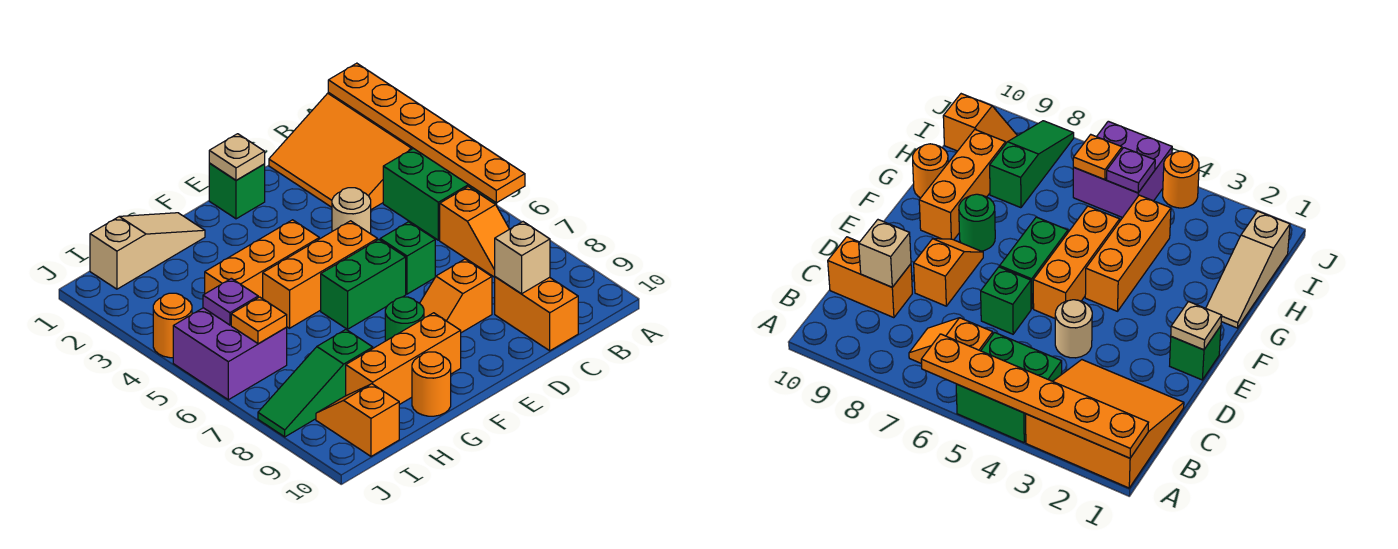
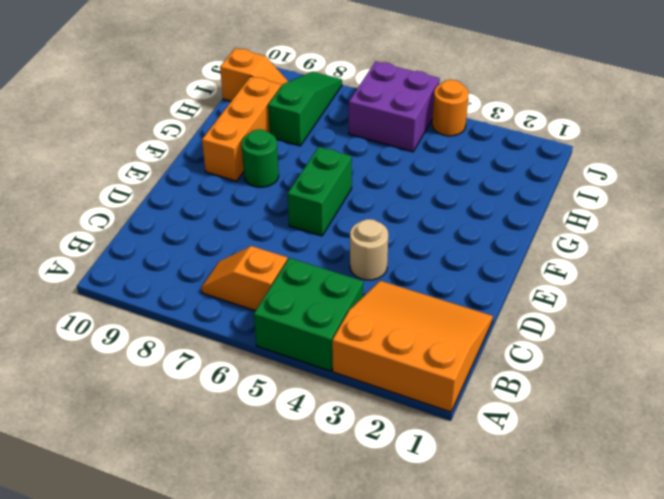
none -> orange brick C9:C10 level 1
none -> green brick D6 level 1
none -> orange slope D8:E8 level 1 top D

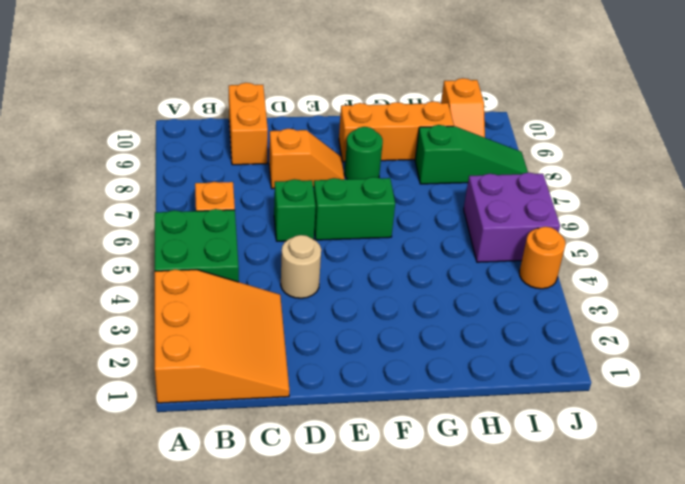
none -> green brick E1 level 1
none -> orange brick E5:G5 level 1
none -> orange brick F4:H4 level 1

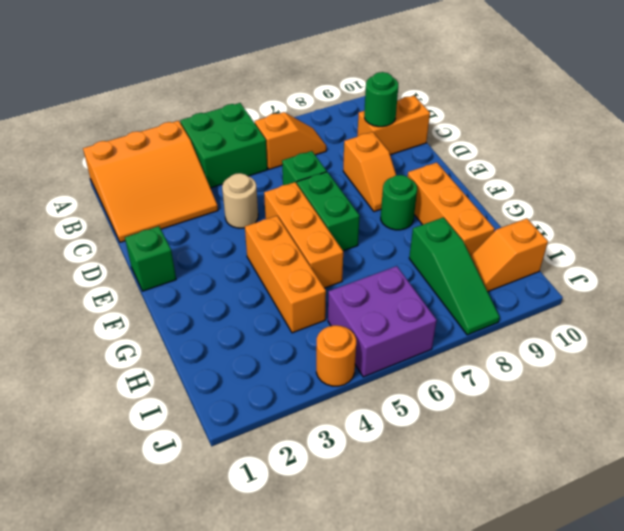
green round brick C9 level 2 -> tan brick C9 level 2
none -> tan slope G1:I1 level 1 top I
none -> orange round brick G10 level 1
none -> orange plate A1:A6 level 2

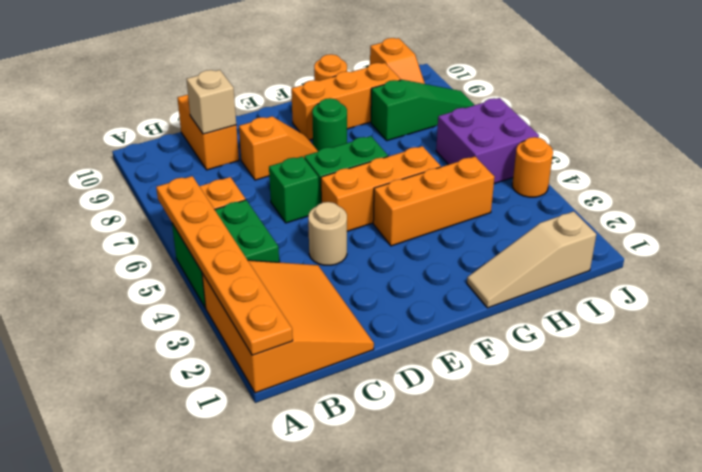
none -> green brick E1 level 1
none -> tan plate E1 level 2
none -> purple plate I5 level 2

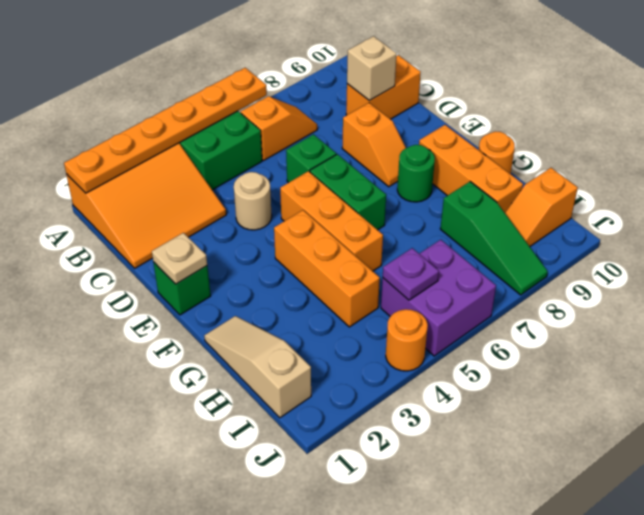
none -> orange plate I6 level 2

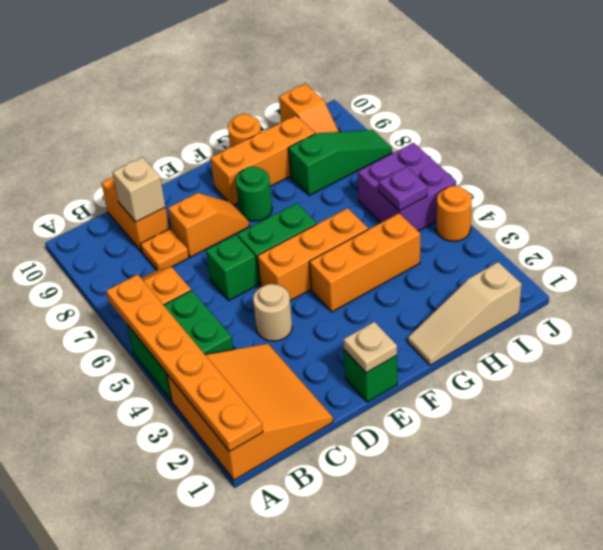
orange plate C8 level 1 -> orange plate I6 level 2

